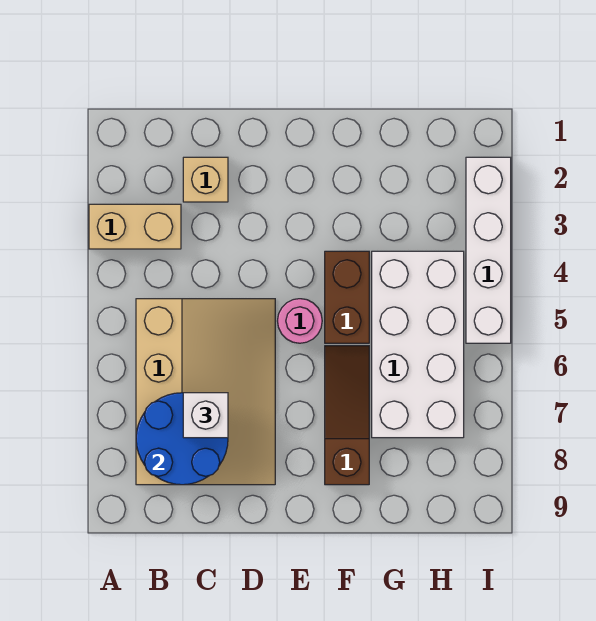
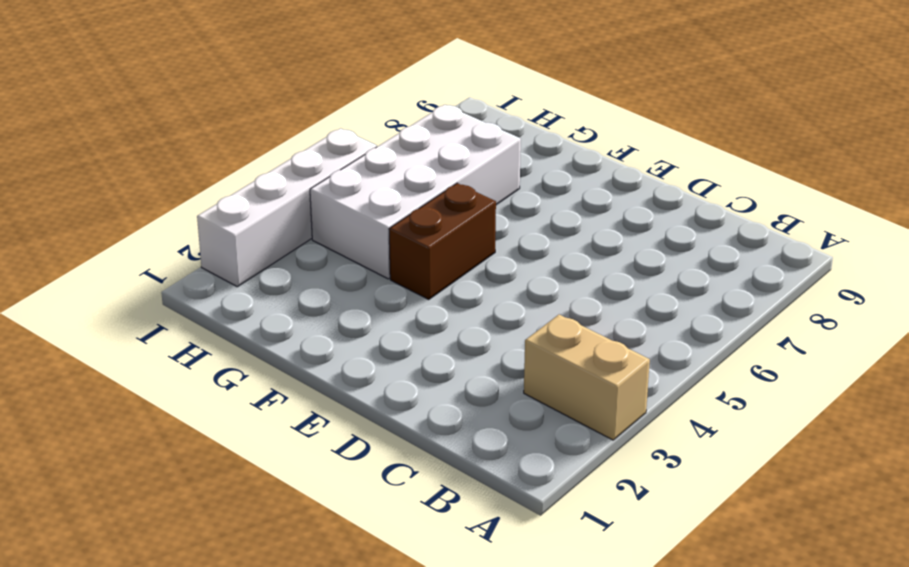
none -> tan slope B5:D8 level 1 top B
none -> tan brick C2 level 1

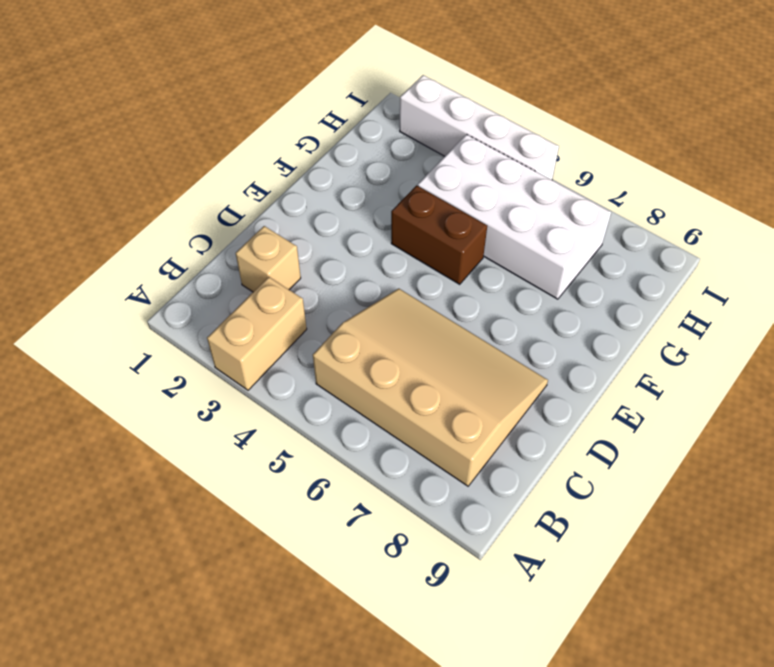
none -> pink round brick E5 level 1
none -> brown slope F6:F8 level 1 top 8

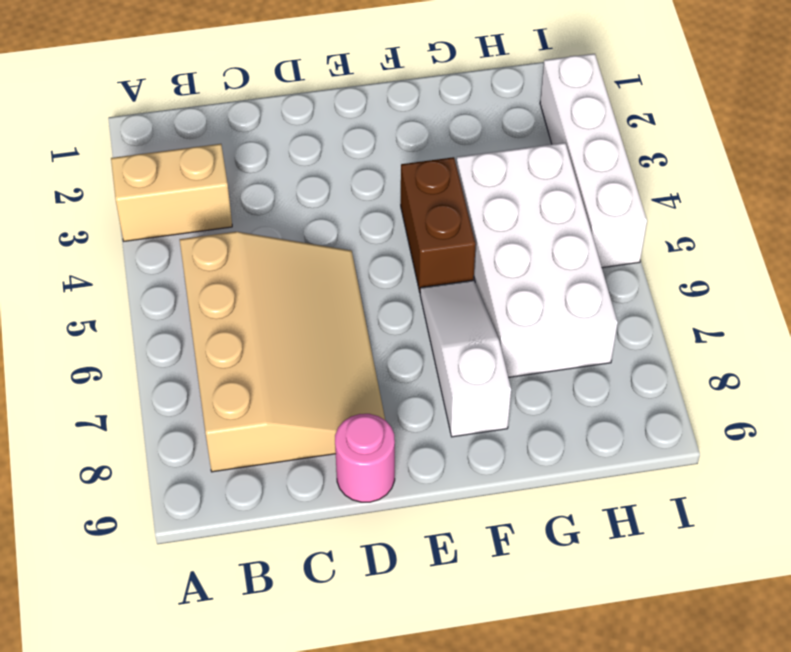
pink round brick D9 level 1 -> pink round brick E5 level 1
white slope F6:F8 level 1 top 8 -> brown slope F6:F8 level 1 top 8
none -> tan brick C2 level 1
none -> blue round brick B7:C8 level 2

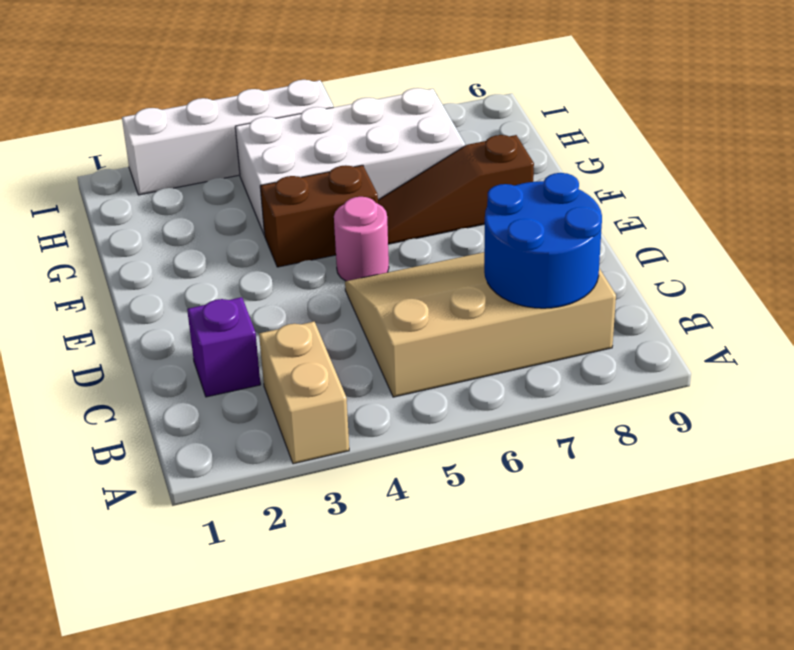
purple brick C2 level 1 -> tan brick C2 level 1
none -> white brick C7 level 3

